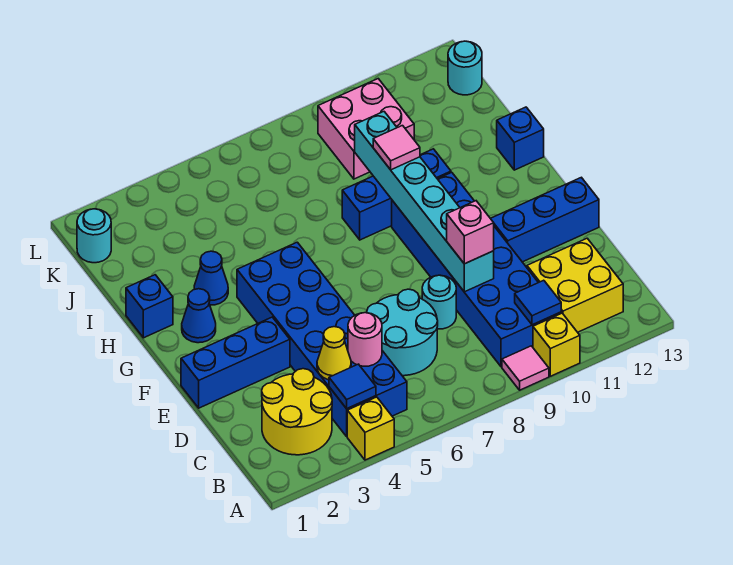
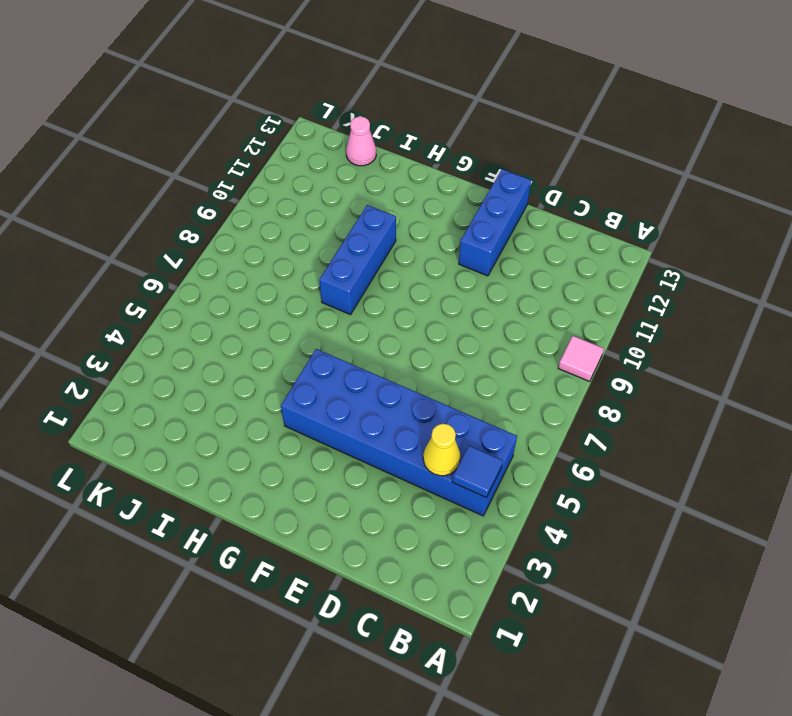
pink cone J13 level 1 -> none
none -> yellow brick A4 level 1
none -> yellow brick A10 level 1
none -> yellow round brick B2:C3 level 1

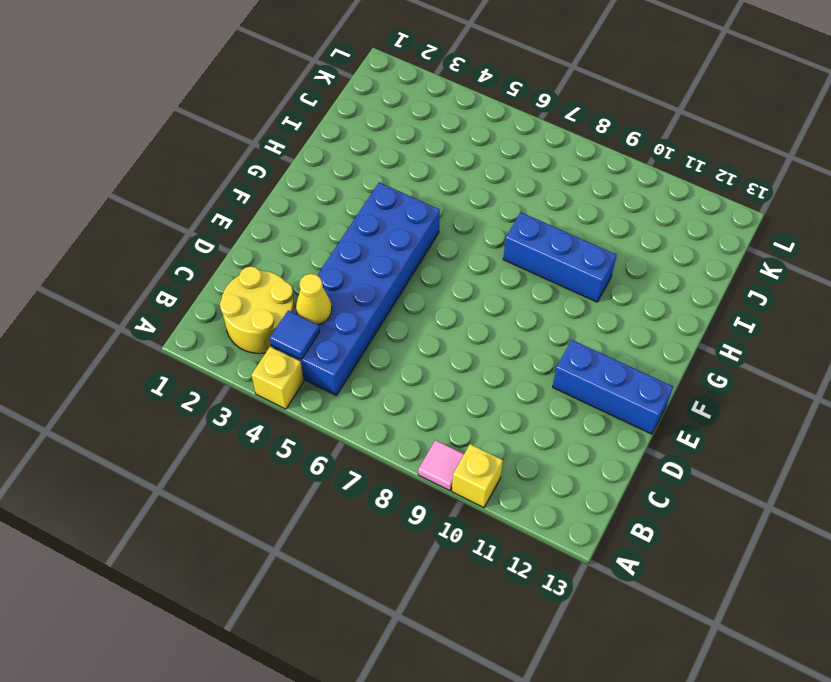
none -> blue brick B9:G10 level 1
none -> yellow brick B11:C12 level 1
none -> cyan round brick C6:D7 level 1

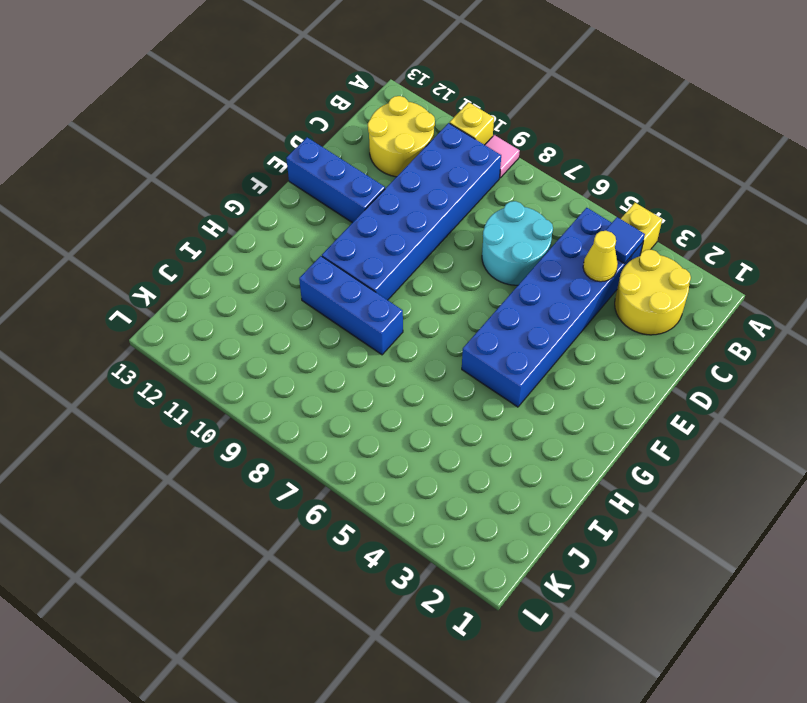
yellow round brick B11:C12 level 1 -> yellow brick B11:C12 level 1
none -> cyan round brick D8 level 1
none -> blue brick E1:E3 level 1
none -> blue cone G2 level 1

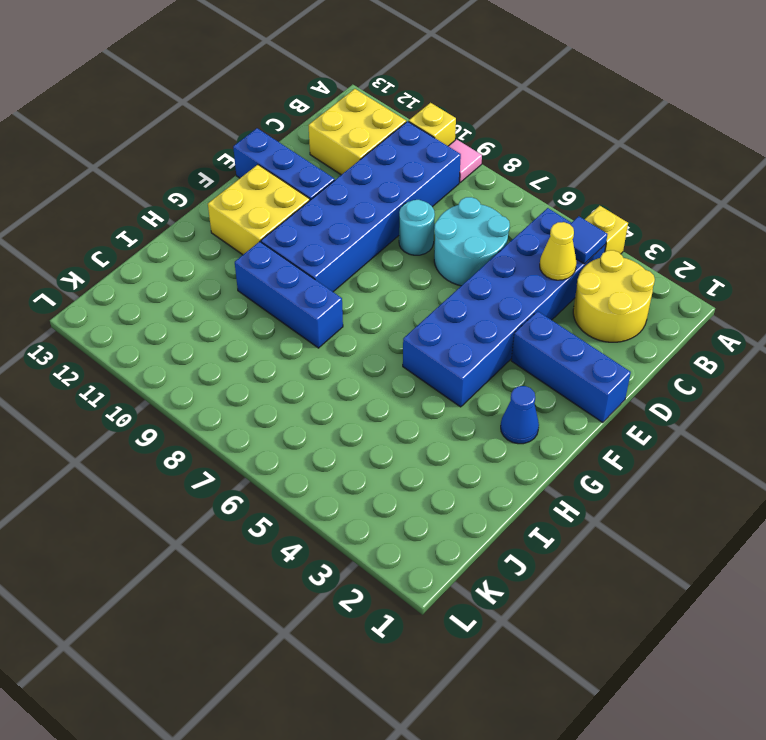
yellow brick F11:G12 level 1 -> none
none -> blue brick H1 level 1
none -> blue cone H3 level 1
none -> blue brick H13 level 1

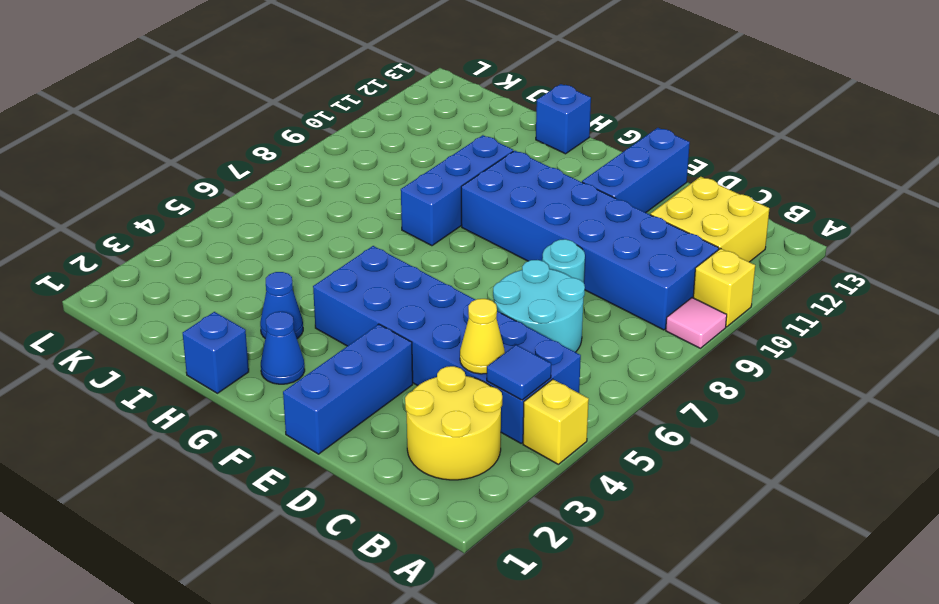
none -> pink brick J9:K10 level 1
none -> cyan round brick K1 level 1
none -> cyan round brick K13 level 1

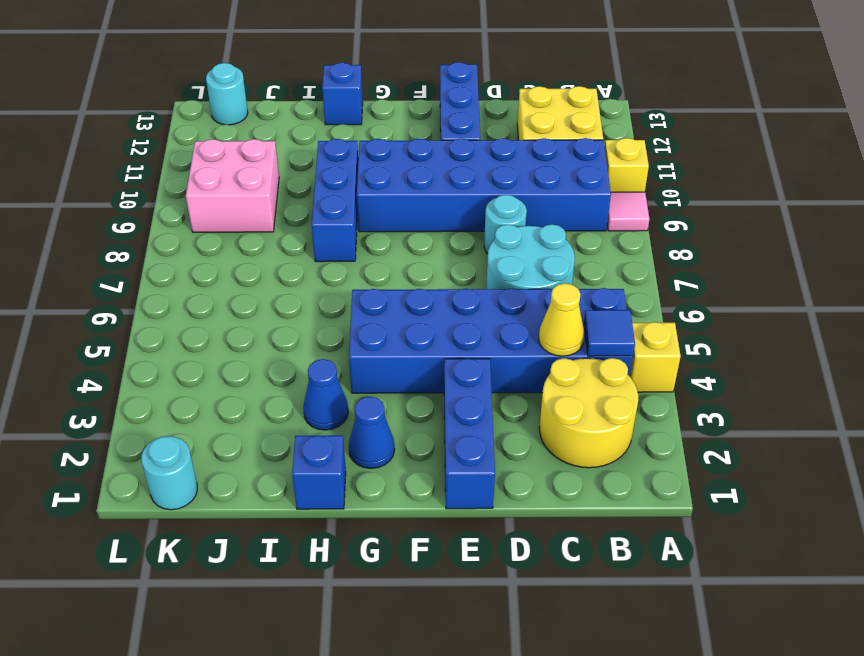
none -> blue tile B10 level 2
none -> pink round brick C5 level 2
none -> cyan brick D9:I9 level 2

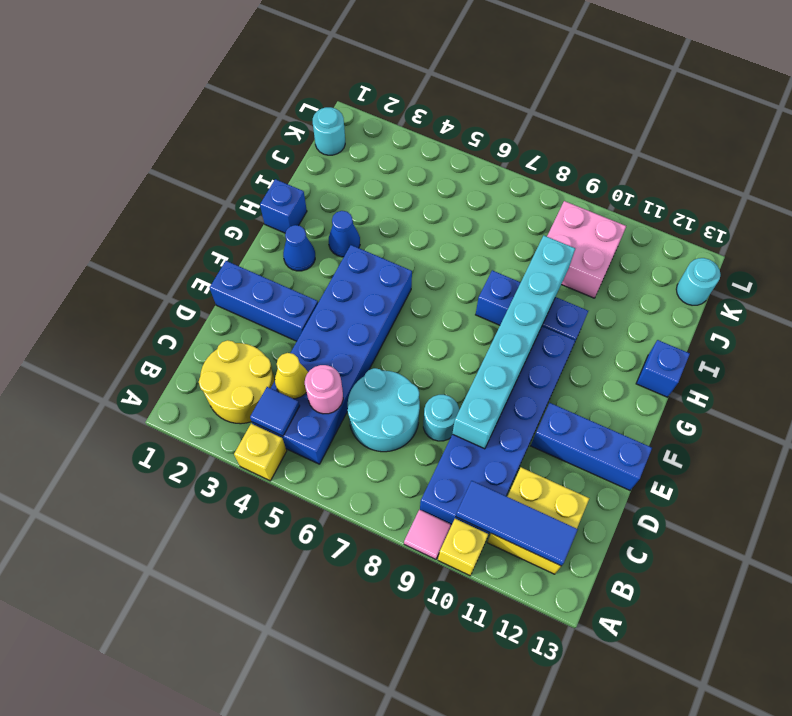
blue tile B10:B12 level 2 -> blue tile B10 level 2
none -> pink brick D9 level 3
none -> pink tile H9 level 3

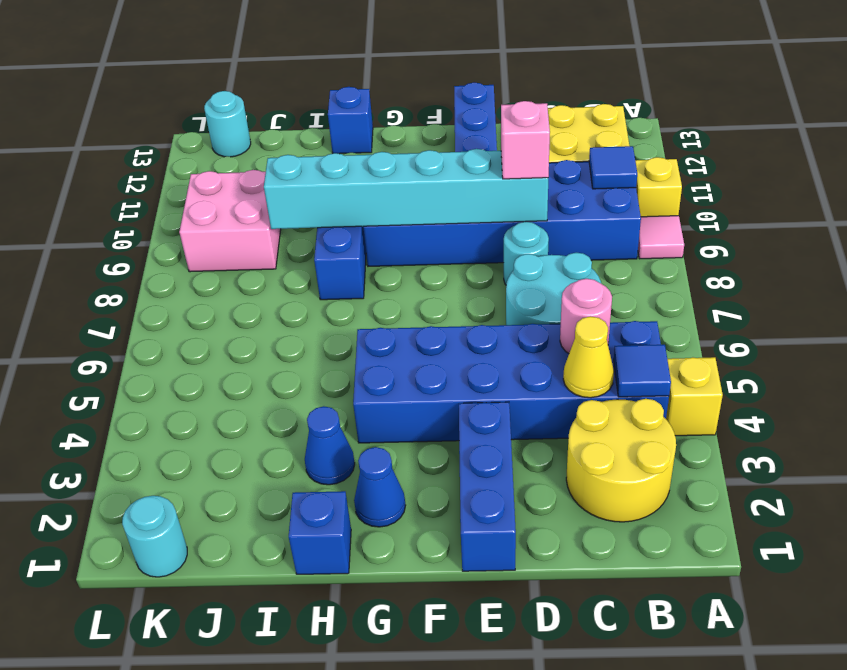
none -> pink tile H9 level 3

